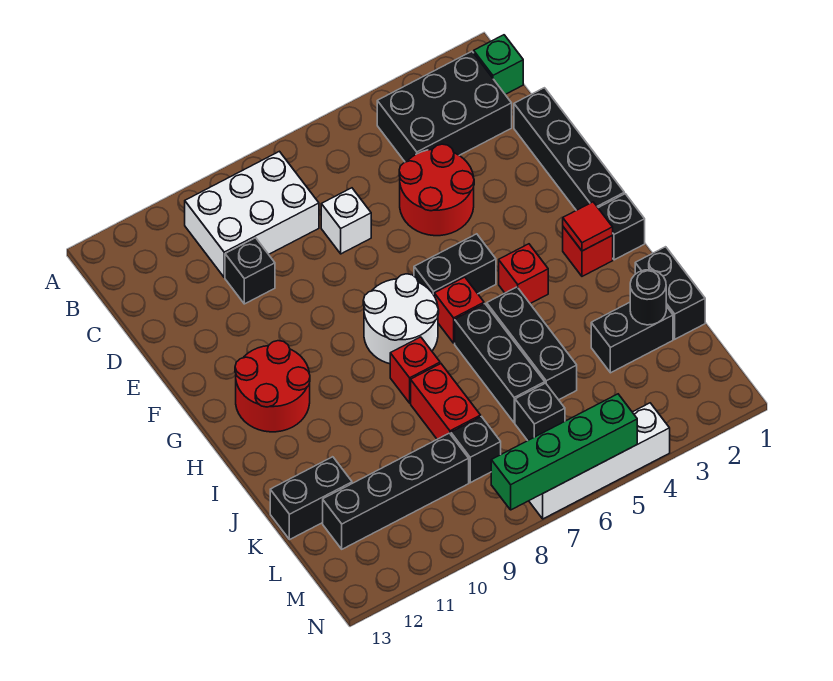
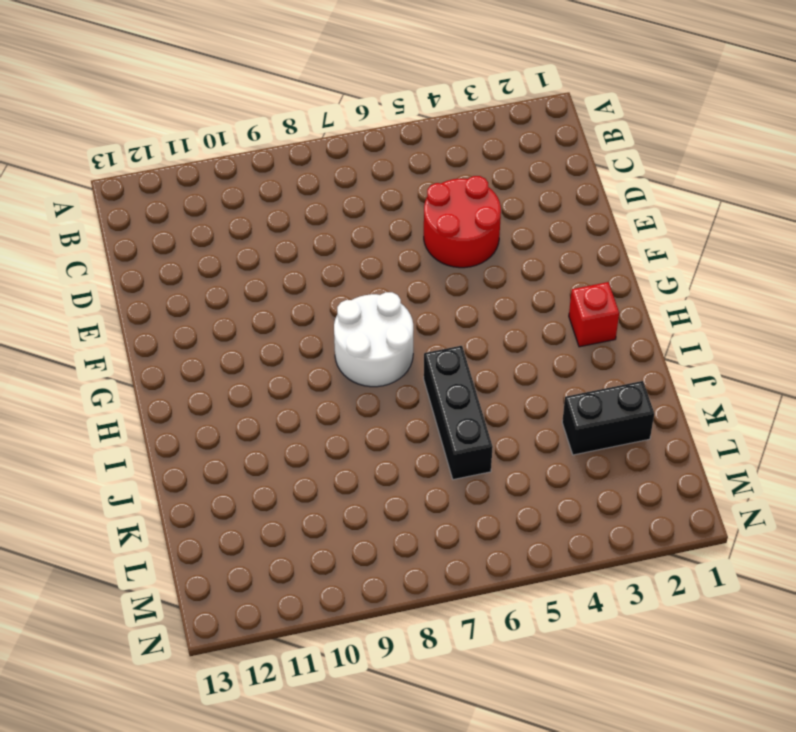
none -> green brick B1 level 1
none -> black brick B2:C4 level 1
none -> white brick B8:C10 level 1

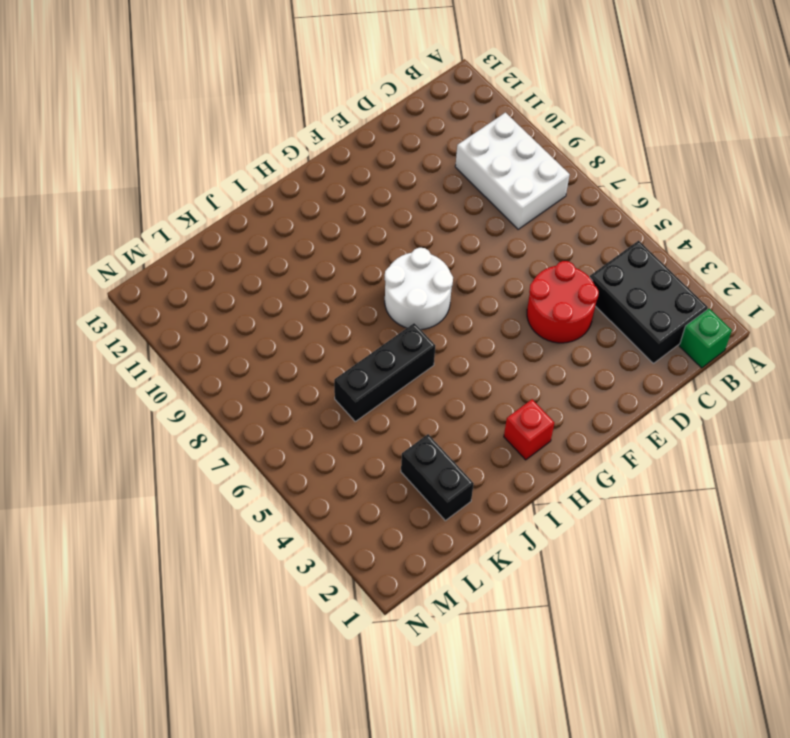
none -> black brick D1:G1 level 1
none -> white brick D7 level 1
none -> black brick D10 level 1

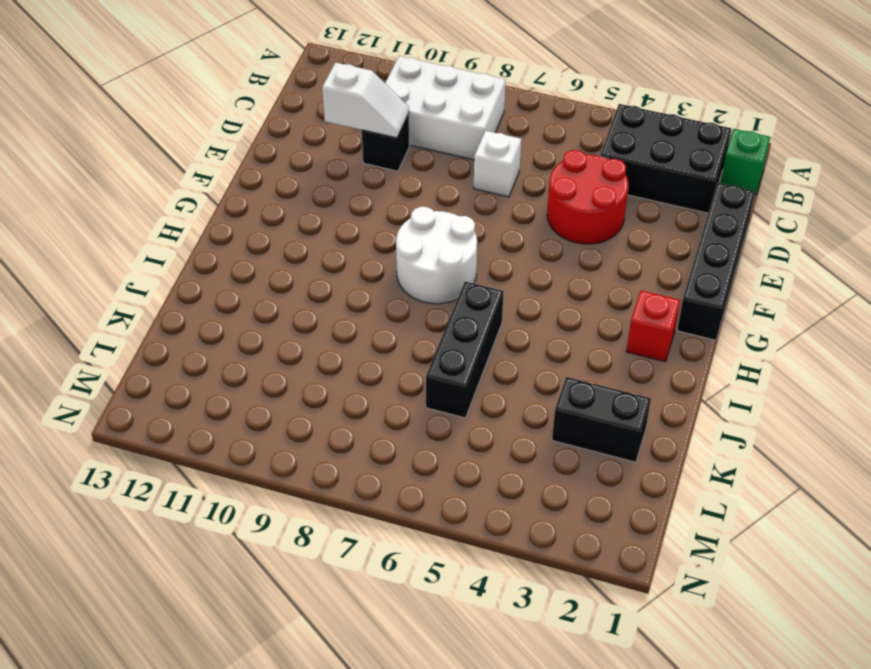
white slope D10:D11 level 2 top 11 -> none
none -> black brick G5:G6 level 1
none -> red round brick G11:H12 level 1
none -> black brick H1 level 1

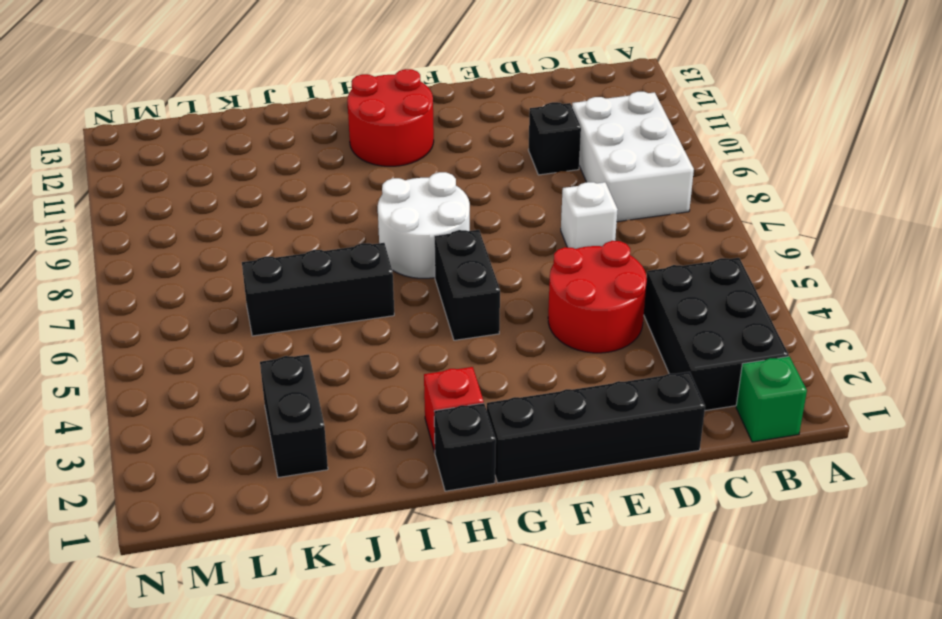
none -> red brick H4 level 1
none -> red brick H6 level 1
none -> black brick I5:K5 level 1

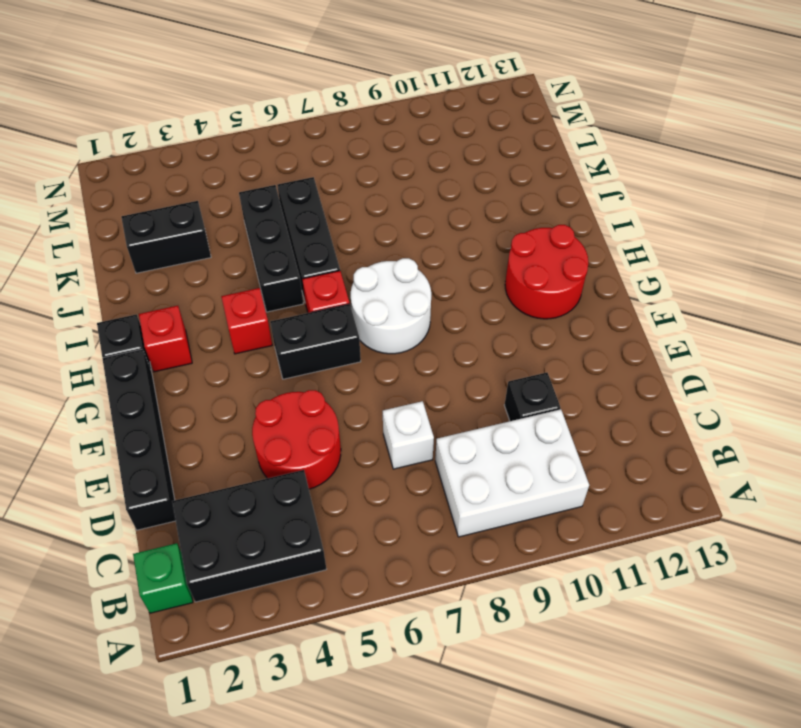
none -> red brick I8 level 1
none -> black brick J1:K1 level 1
none -> red brick J8:K8 level 1

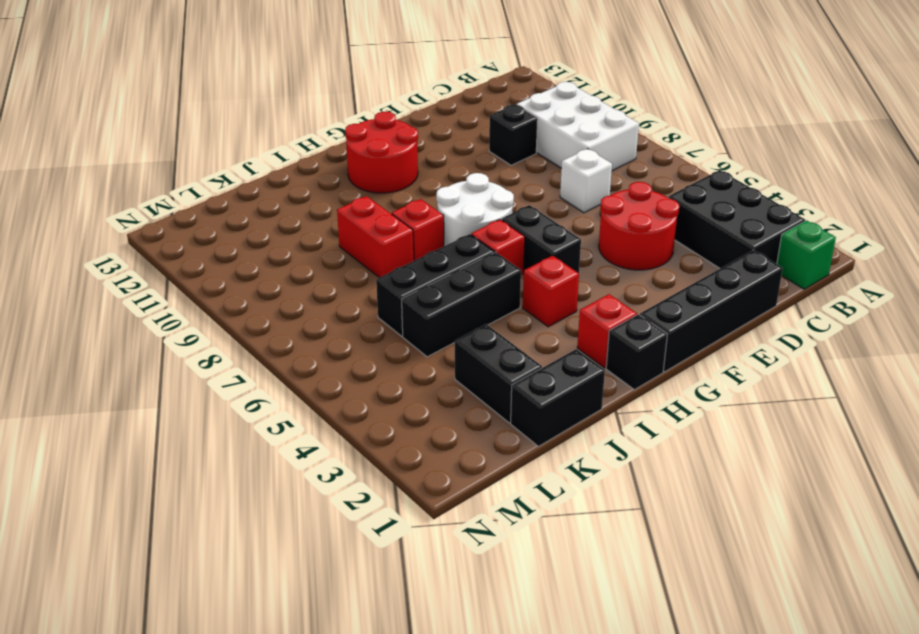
red brick J8:J9 level 1 -> red brick J8:K8 level 1
none -> black brick K12:K13 level 1
none -> black brick L6 level 1
none -> black brick L8 level 1

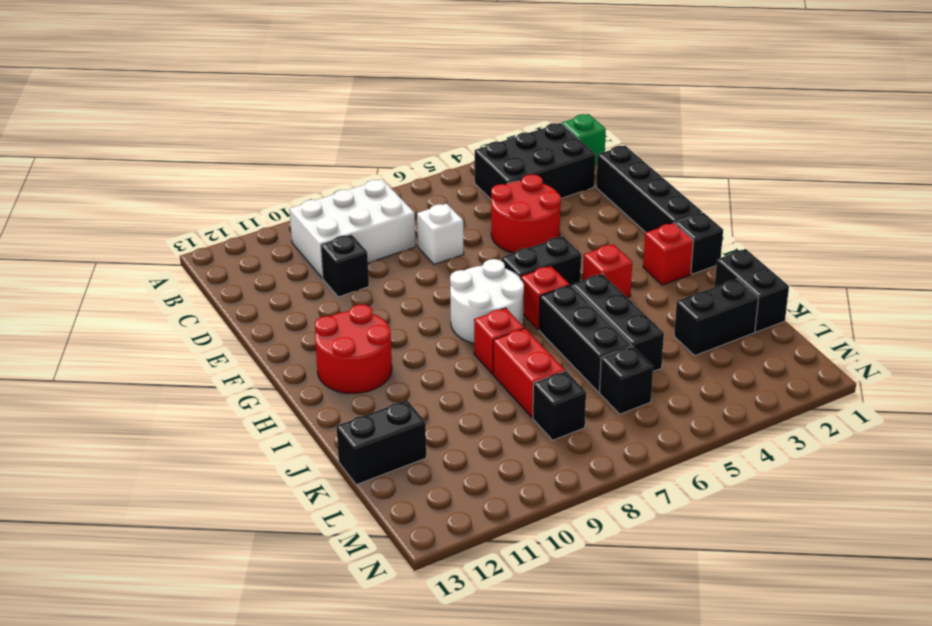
none -> black brick L9:L12 level 1
none -> white brick N4:N7 level 1
none -> red tile H2 level 2

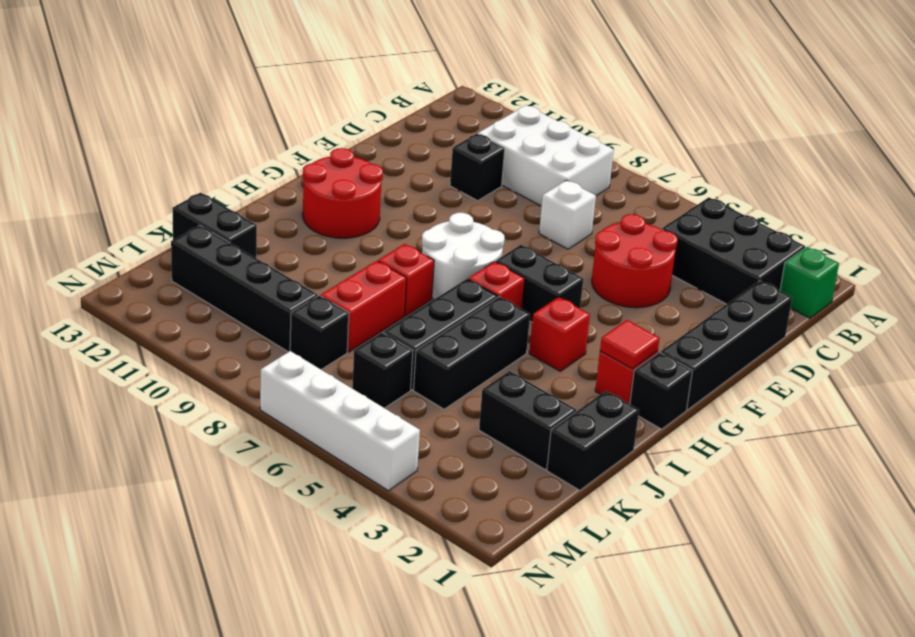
none -> black round brick K2 level 2
none -> green brick N5:N8 level 2

